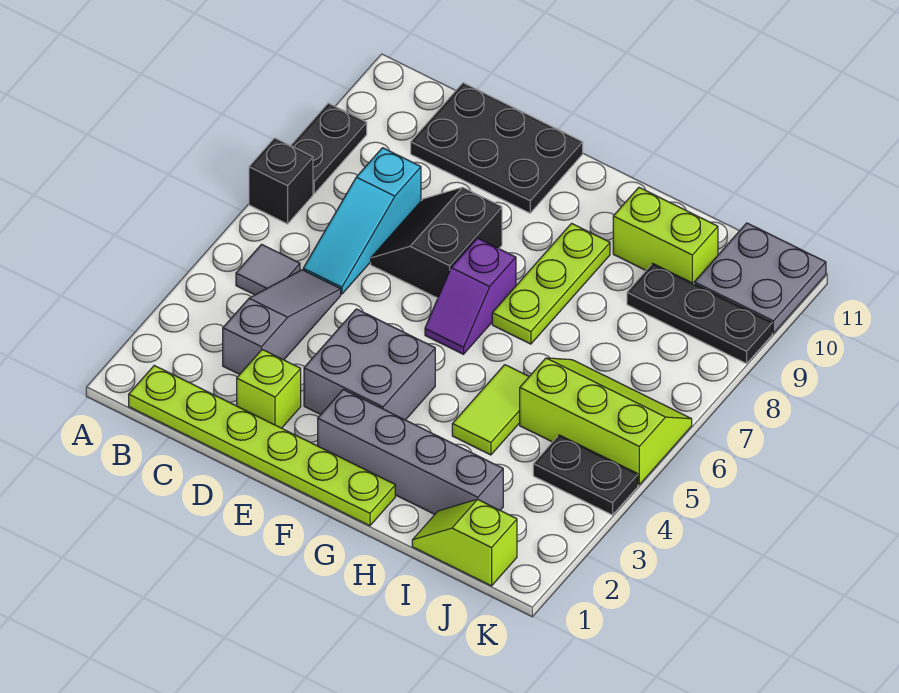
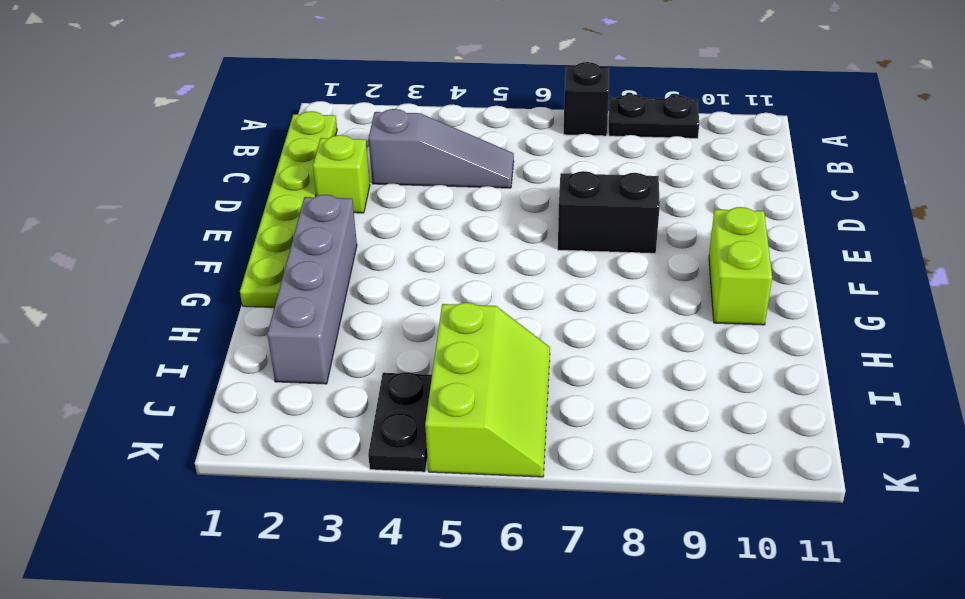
lime brick F10:G10 level 1 -> lime brick H10:I10 level 1
none -> grey tile B5 level 1
none -> cyan slope C6:C8 level 1 top 8
none -> black plate C10:E11 level 1

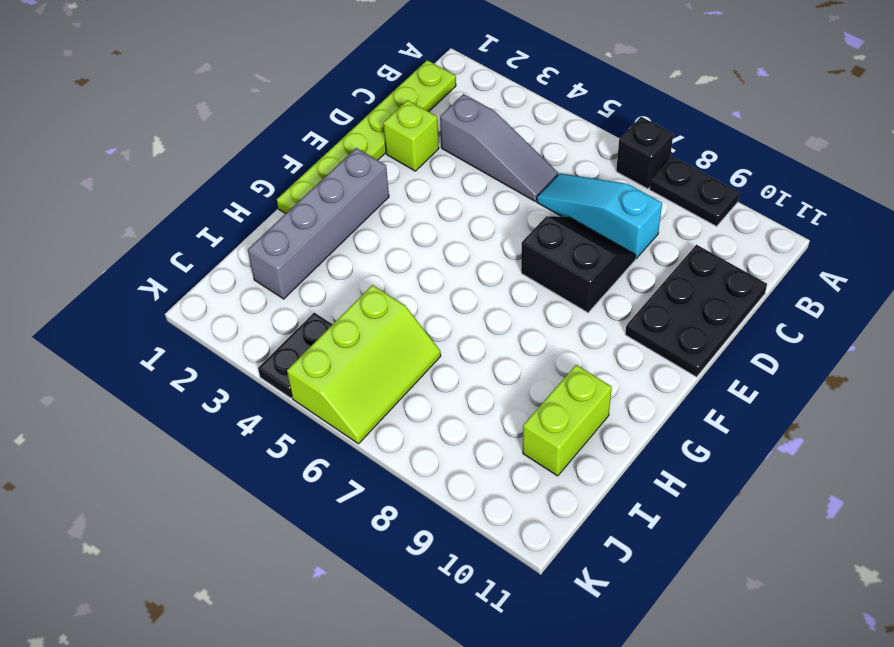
none -> grey tile B5 level 1
none -> grey brick E3:F4 level 1
none -> purple slope F6:F7 level 1 top 7

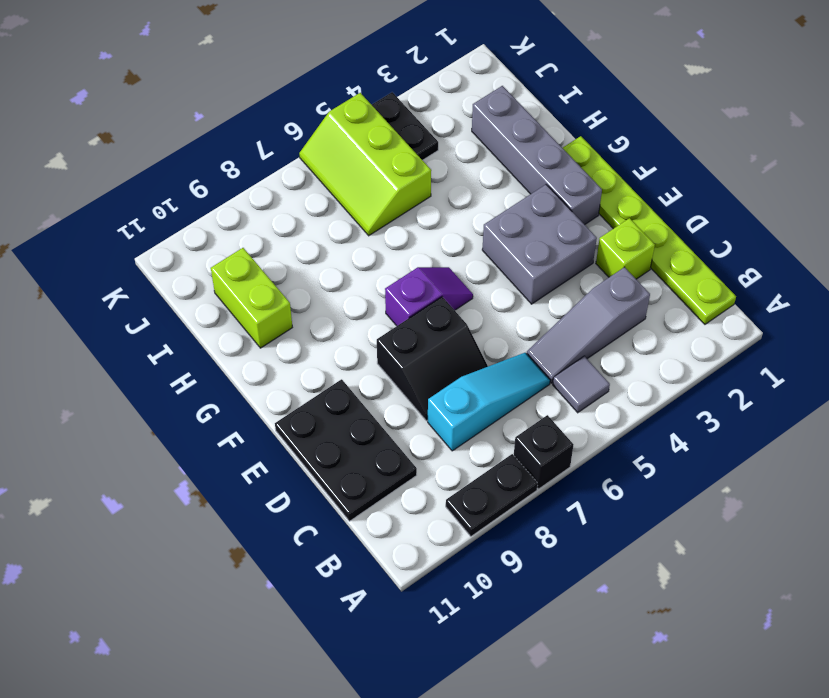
none -> lime plate G7:G9 level 1
none -> lime tile H4:H5 level 1
none -> lime slope I1:J1 level 1 top J

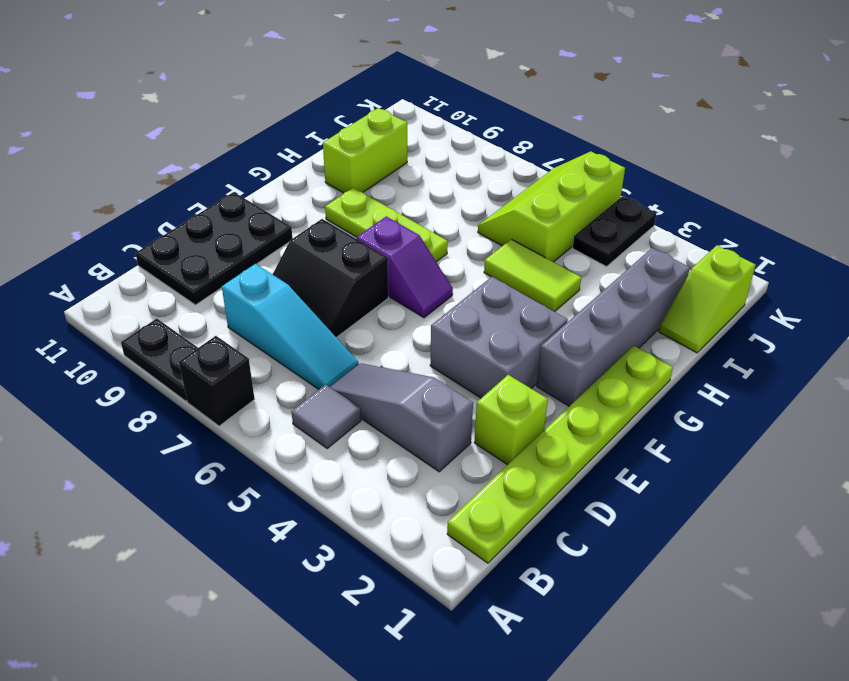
none -> black plate I9:K9 level 1
none -> grey plate J10:K11 level 1

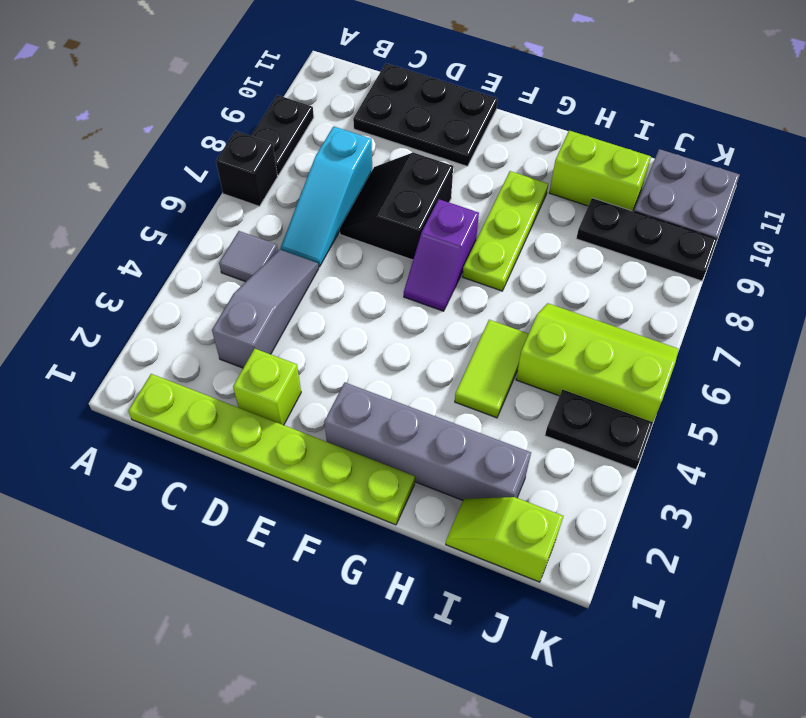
none -> grey brick E3:F4 level 1

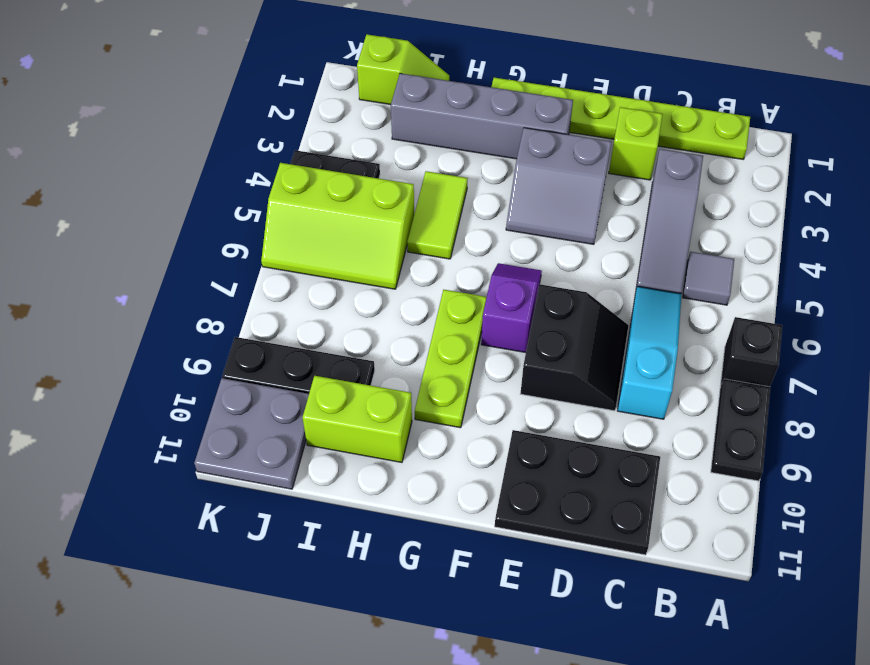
grey slope E3:F4 level 1 top 3 -> grey brick E3:F4 level 1

